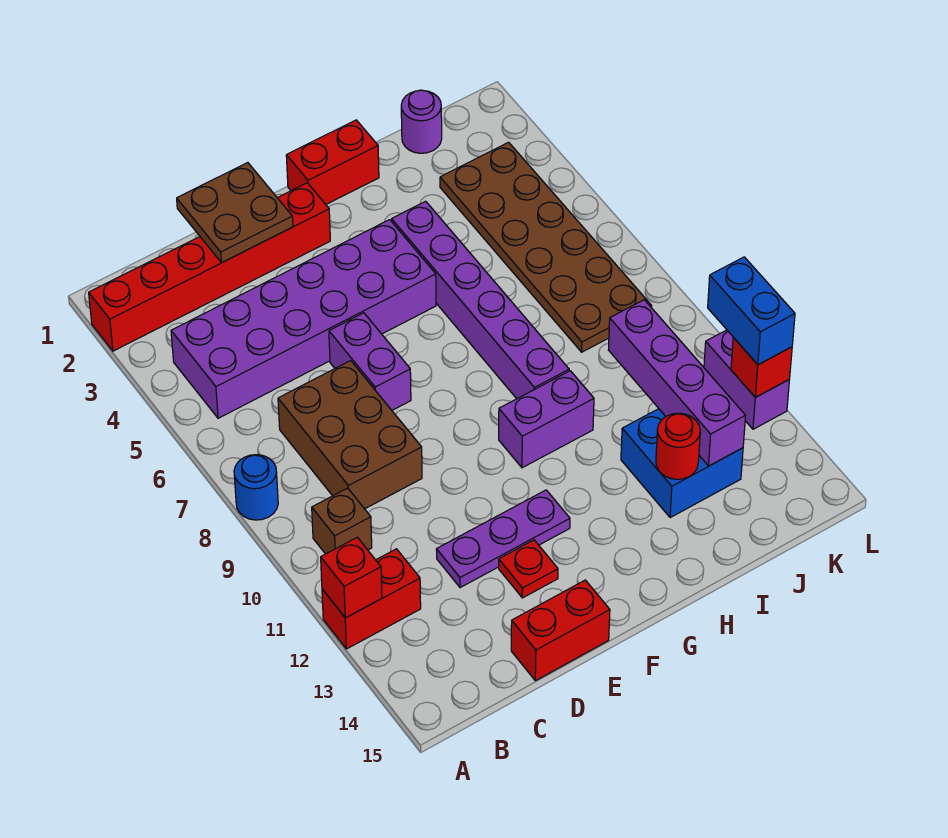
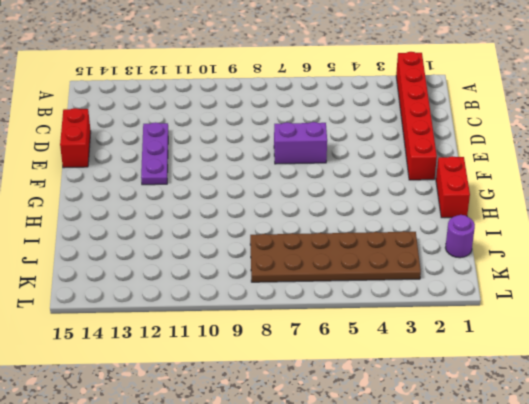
none -> blue round brick A8 level 1
none -> red brick A12:B12 level 1
none -> purple brick B4:G5 level 1

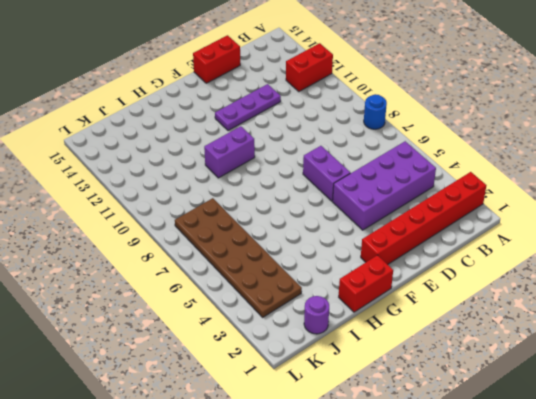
purple brick B4:E5 level 1 -> purple brick B4:G5 level 1
none -> brown brick B10 level 1
none -> brown brick C7:D9 level 1
none -> red plate E13 level 1

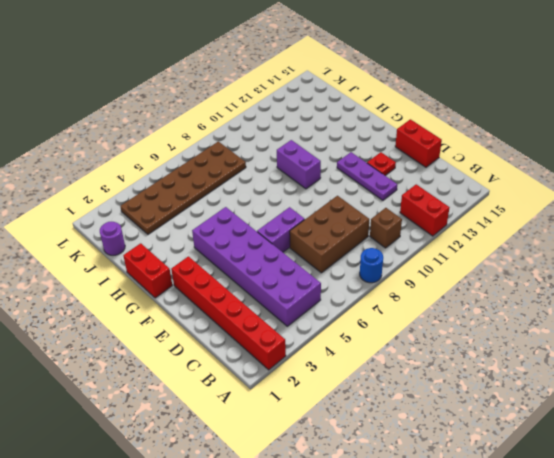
none -> purple brick H4:H9 level 1
none -> blue brick I12:J13 level 1
none -> purple brick L11:L12 level 1

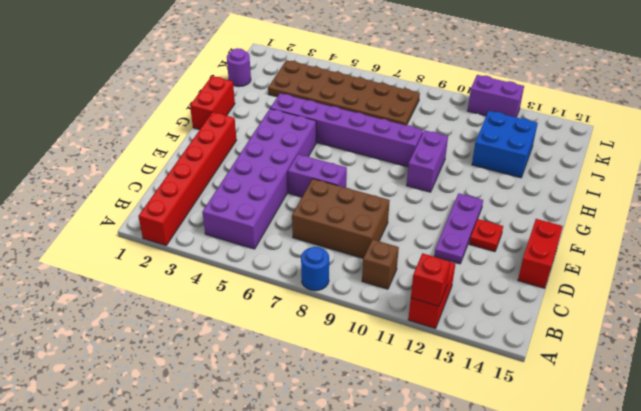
none -> brown plate D1:E2 level 2
none -> red round brick I13 level 2
none -> purple brick J10:J13 level 2

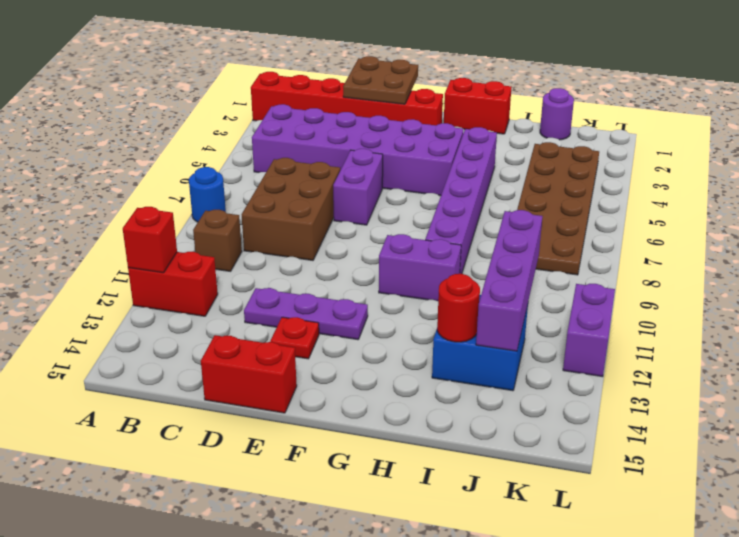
none -> red brick L12 level 2
none -> blue brick L11:L12 level 3

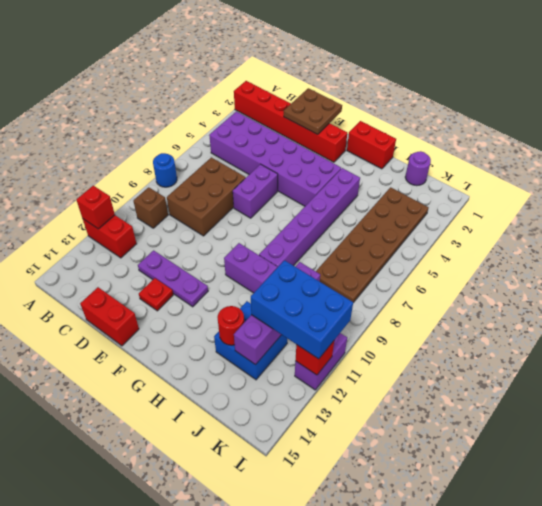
blue brick J11:L12 level 3 -> blue brick L11:L12 level 3

